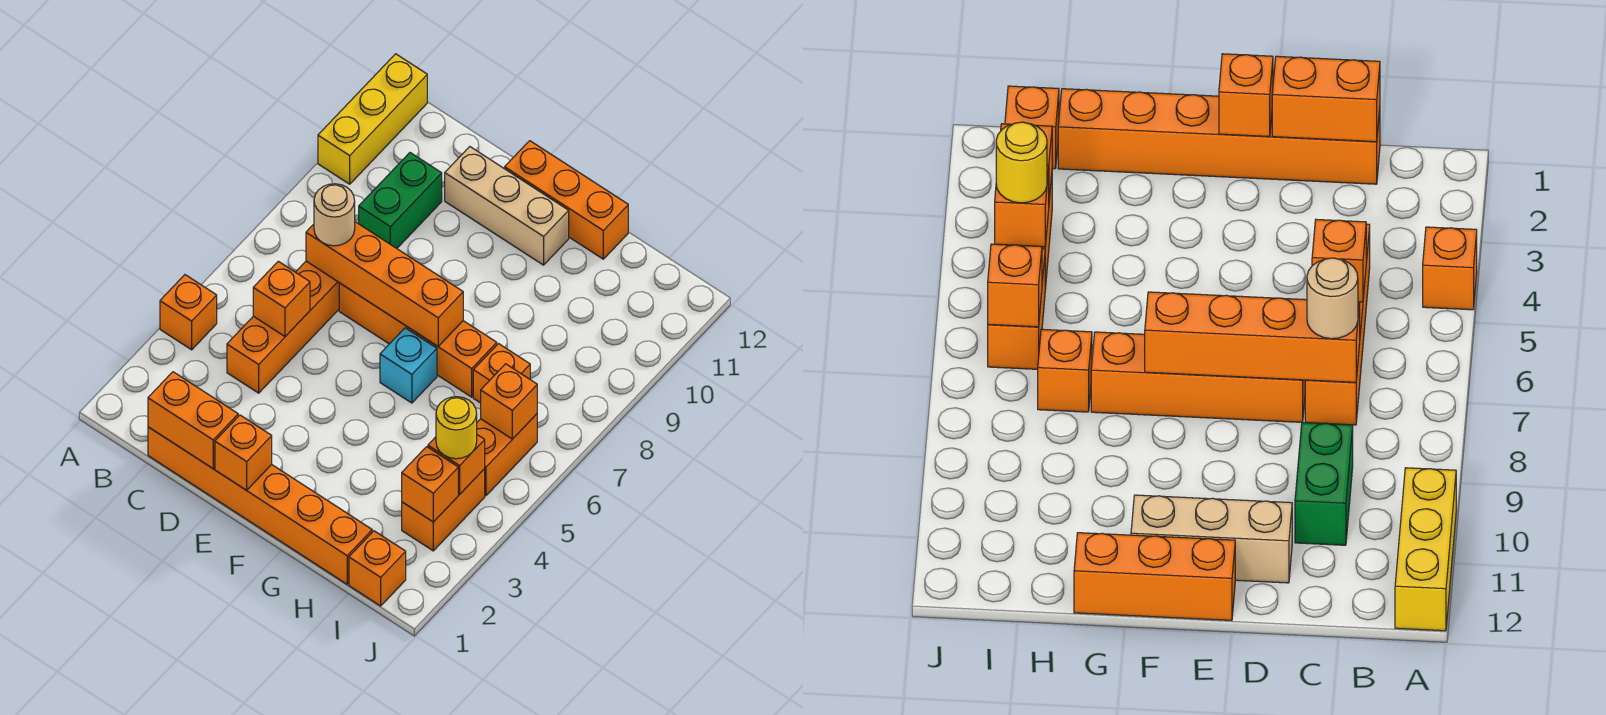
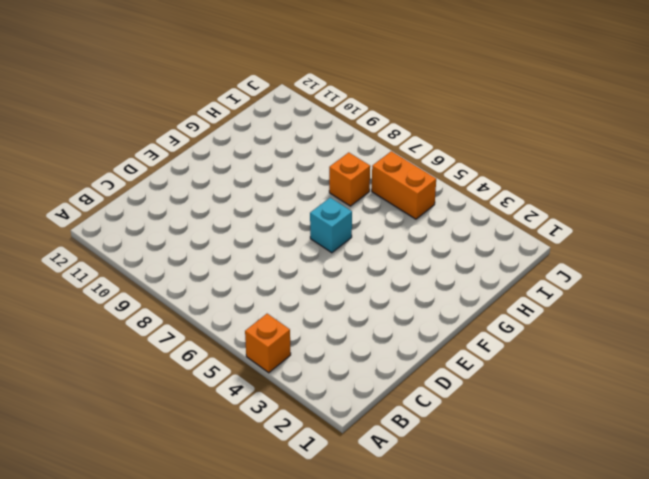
none -> yellow brick A10:A12 level 1
none -> orange brick C1:H1 level 1
none -> orange brick C4:C7 level 1

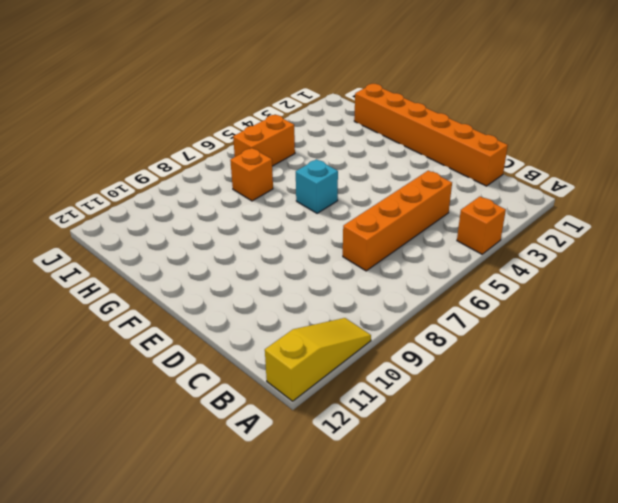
yellow slope A10:A12 level 1 top 12 -> yellow brick A10:A12 level 1
none -> green brick C9:C10 level 1
none -> orange brick D7:G7 level 1
none -> tan brick D11:F11 level 1

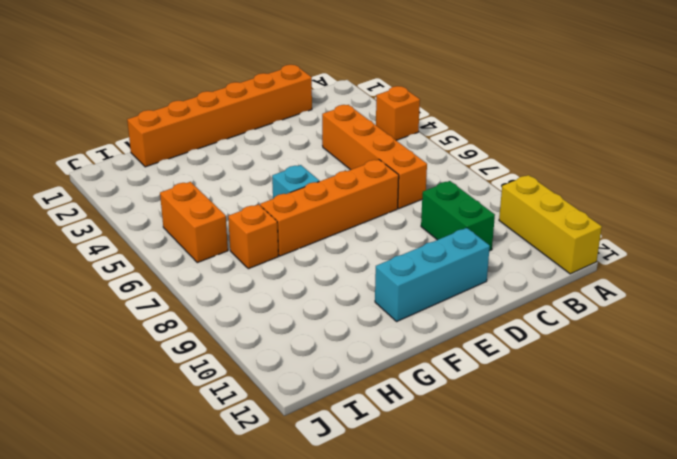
cyan brick D11:F11 level 1 -> tan brick D11:F11 level 1
none -> orange brick E12:G12 level 1
none -> orange brick I1 level 1
none -> orange brick I3:I4 level 1

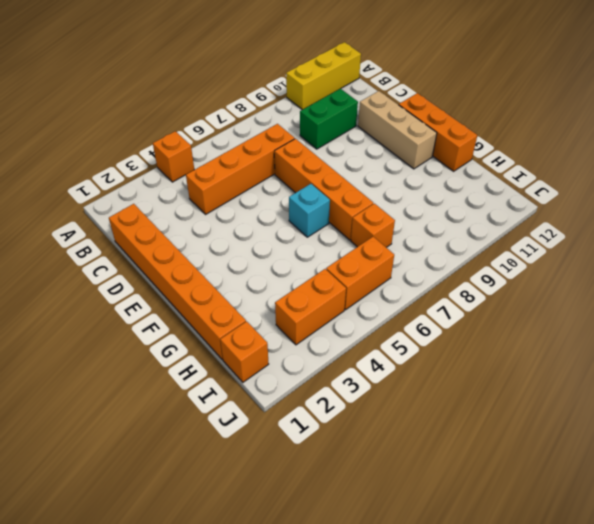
none -> orange brick C1:D1 level 2
none -> orange brick C5 level 2
none -> orange brick C7:F7 level 2

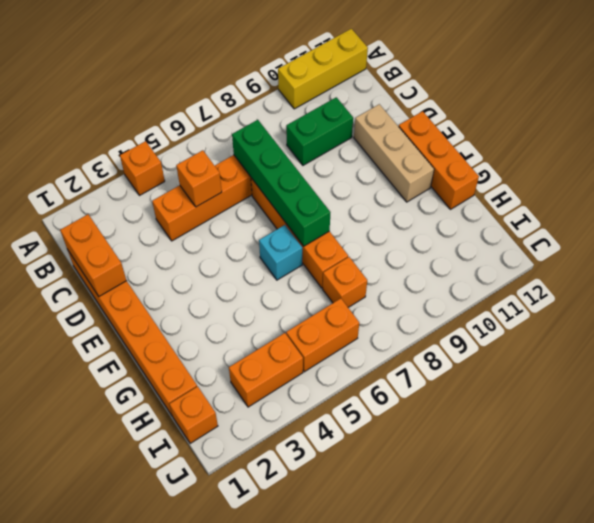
green brick C7:F7 level 2 -> orange brick C7:F7 level 2
none -> orange brick E1 level 2
none -> orange brick I3 level 2
none -> orange brick I4 level 2

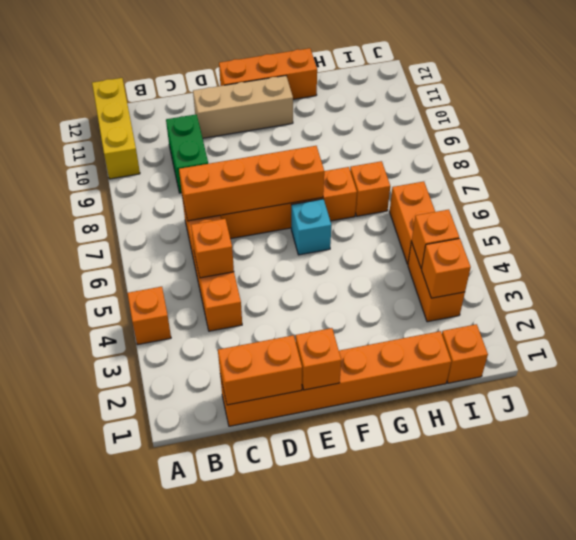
none -> orange brick I6 level 2
none -> tan round brick C7 level 3
none -> yellow round brick I4 level 3

